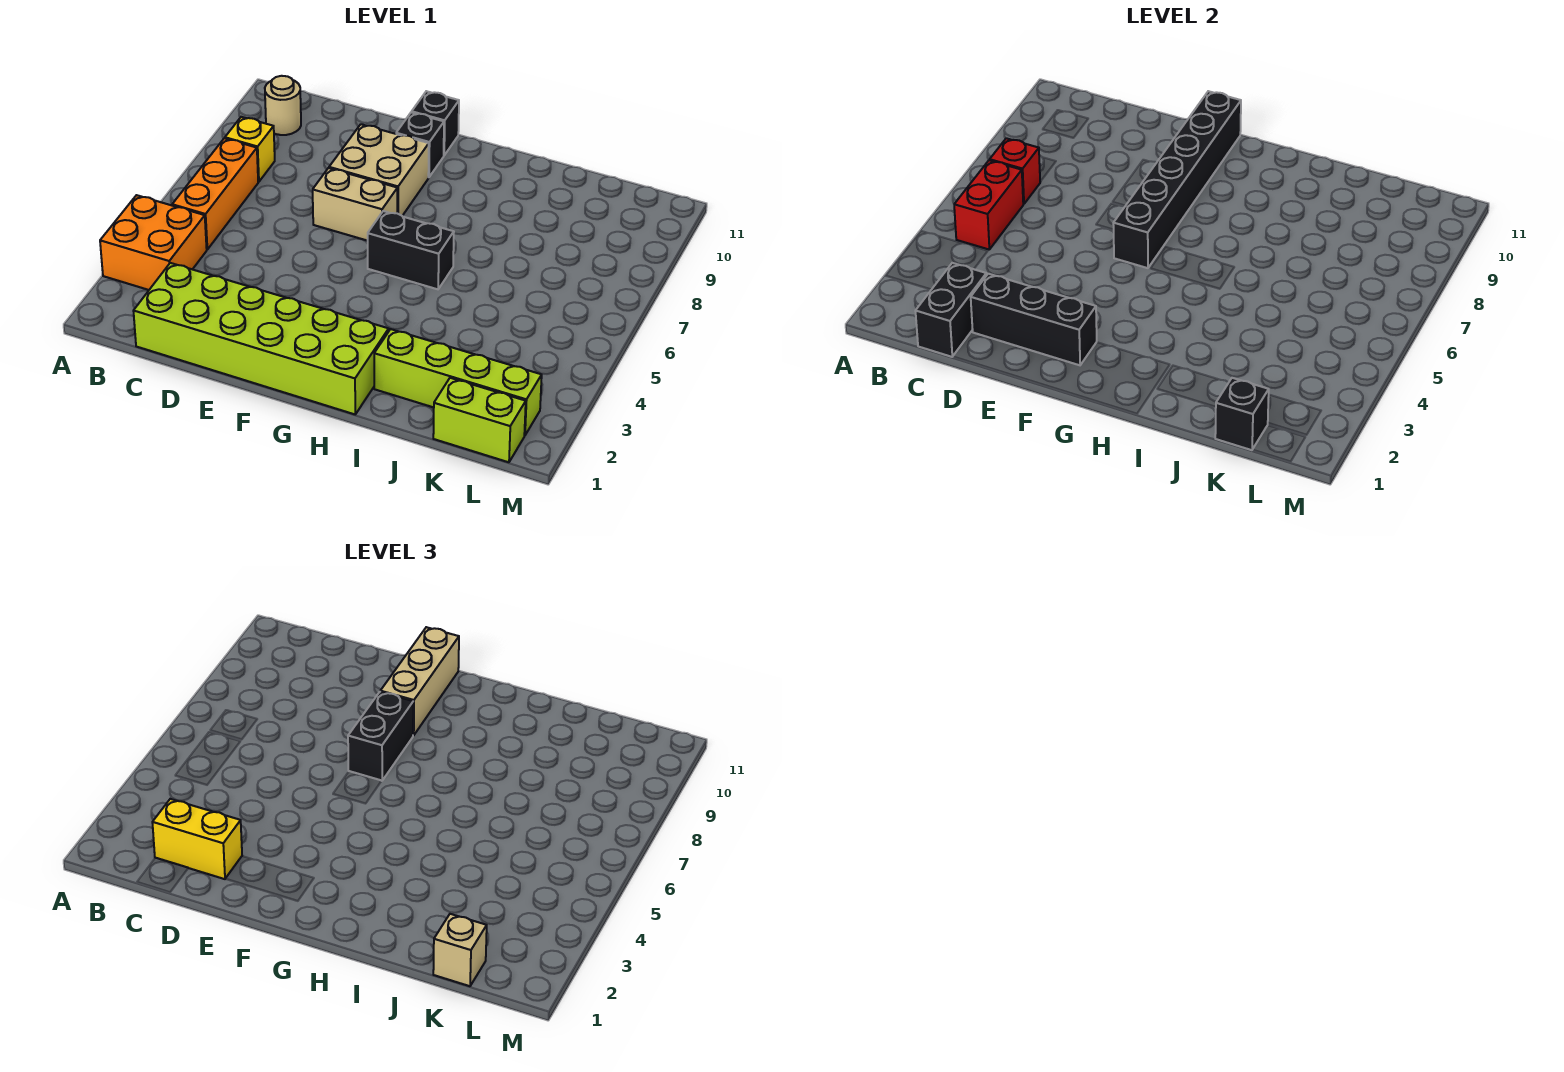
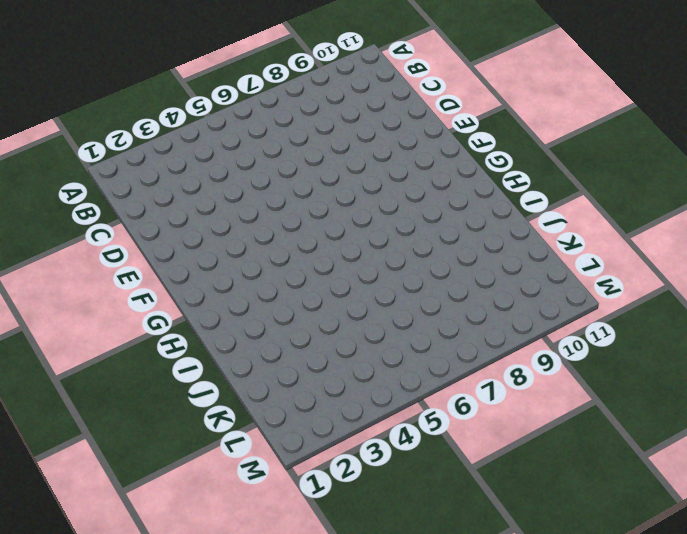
none -> orange brick A3:B4 level 1
none -> orange brick B5:B7 level 1
none -> yellow brick B8 level 1

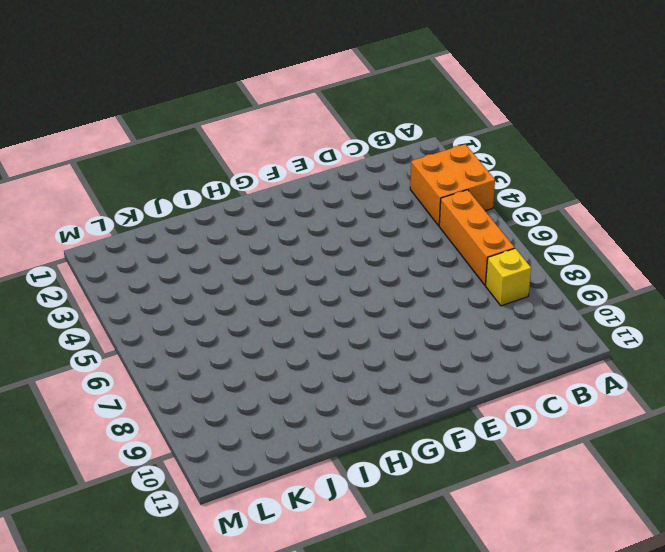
none -> tan round brick B10 level 1
none -> lime brick C1:H2 level 1
none -> tan brick E7:F7 level 1

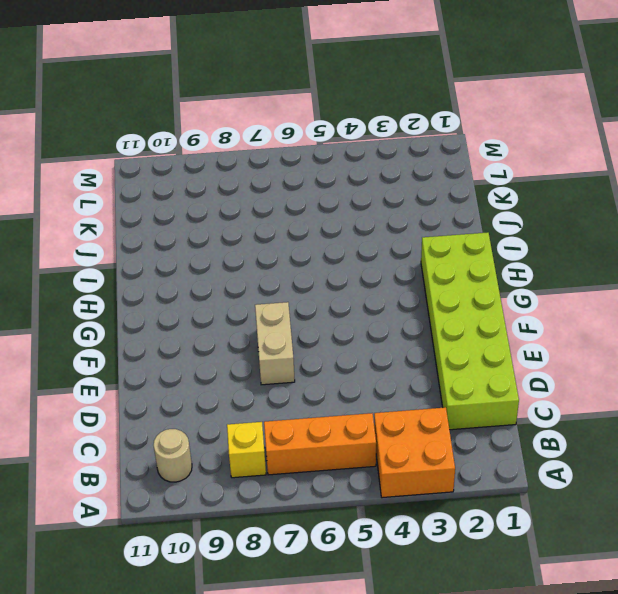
none -> tan brick E8:F9 level 1
none -> black brick F10 level 1
none -> black brick F11 level 1

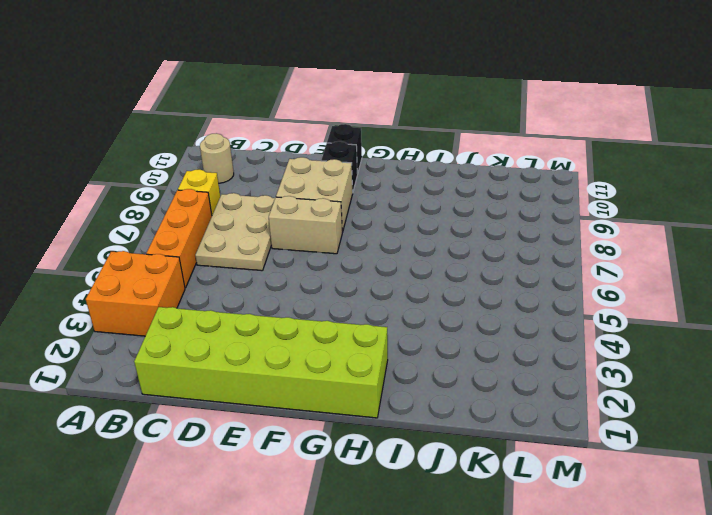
tan plate C6:D8 level 1 -> none
none -> black brick G6:H6 level 1
none -> lime brick I2:L2 level 1
none -> lime brick K1:L1 level 1

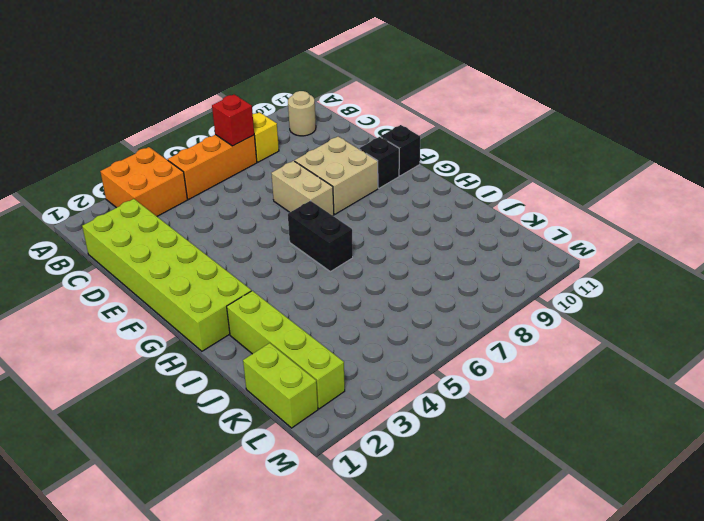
none -> red brick B5:B6 level 2
none -> black brick C1:C2 level 2
none -> black brick D2:F2 level 2

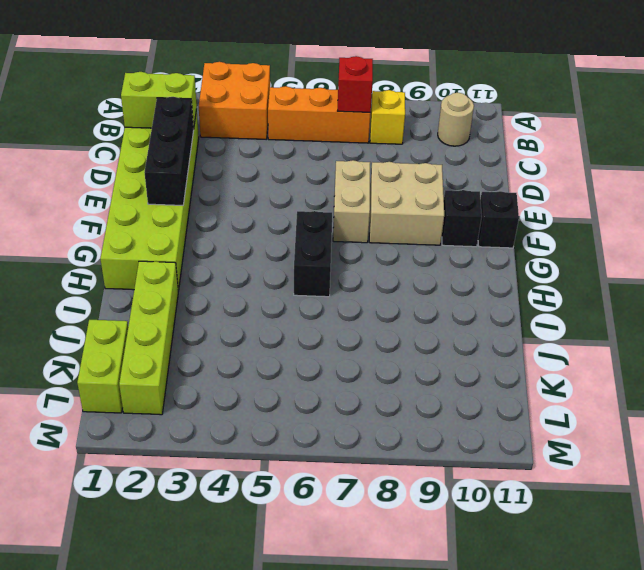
lime brick C1:C2 level 2 -> black brick C1:C2 level 2
none -> red brick B5:B6 level 2
none -> black brick F6:F11 level 2
none -> black brick K1 level 2

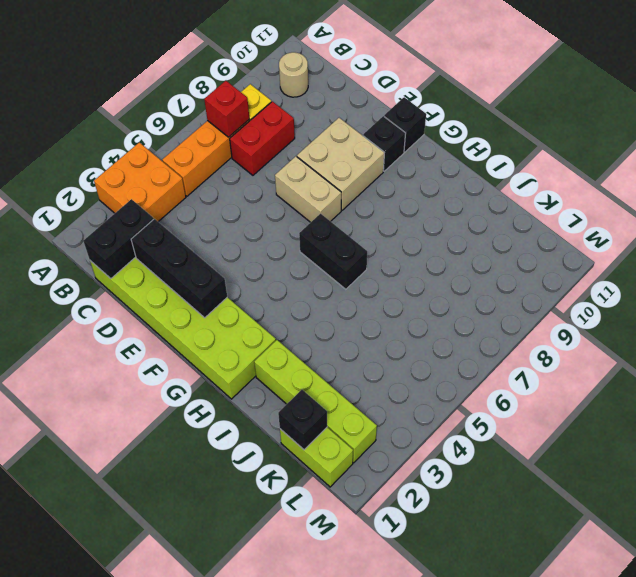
red brick C7:C8 level 1 -> red brick B5:B6 level 2
none -> black brick F6:F11 level 2
none -> yellow brick C2:D2 level 3
none -> black brick F7:F8 level 3

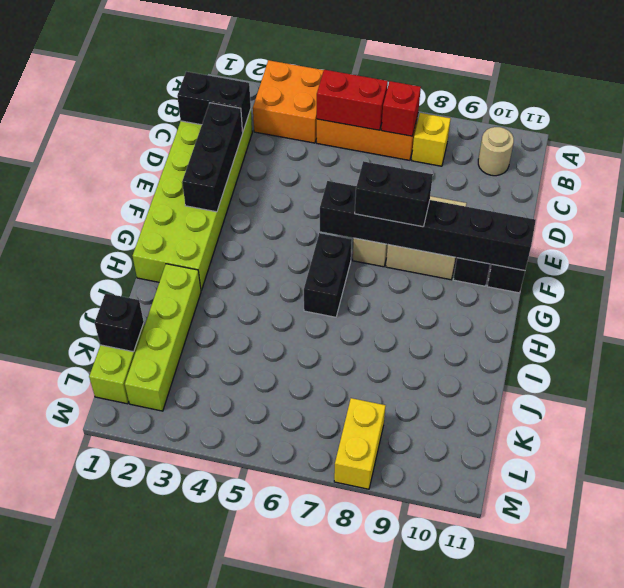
yellow brick L8:M8 level 1 -> yellow brick C2:D2 level 3
none -> tan brick F9:F11 level 3
none -> tan brick K1 level 3

